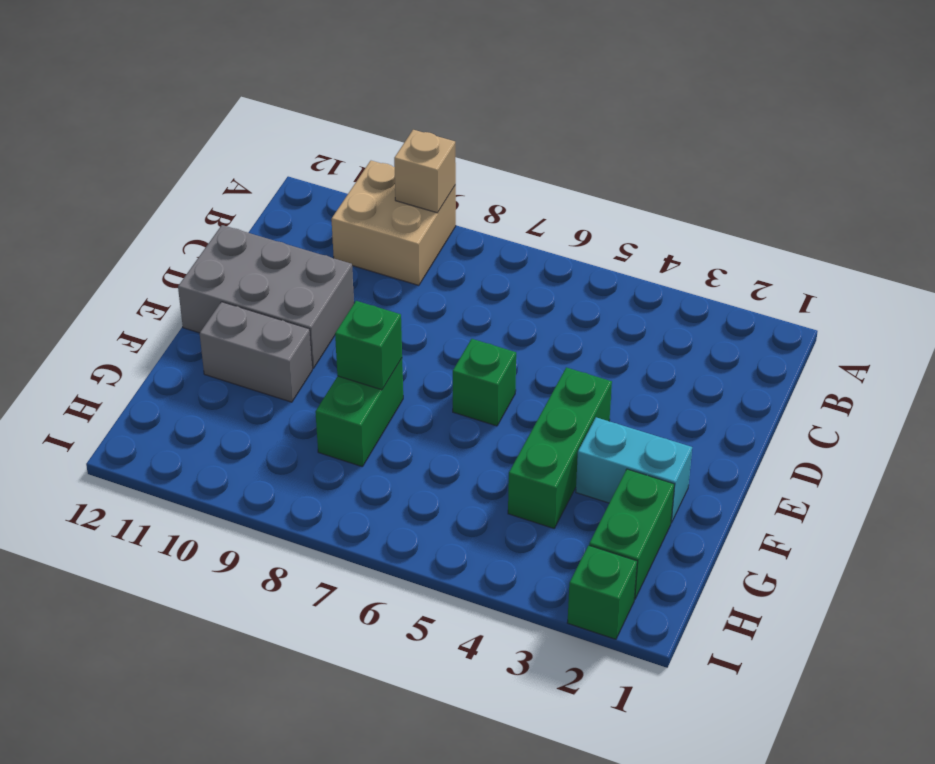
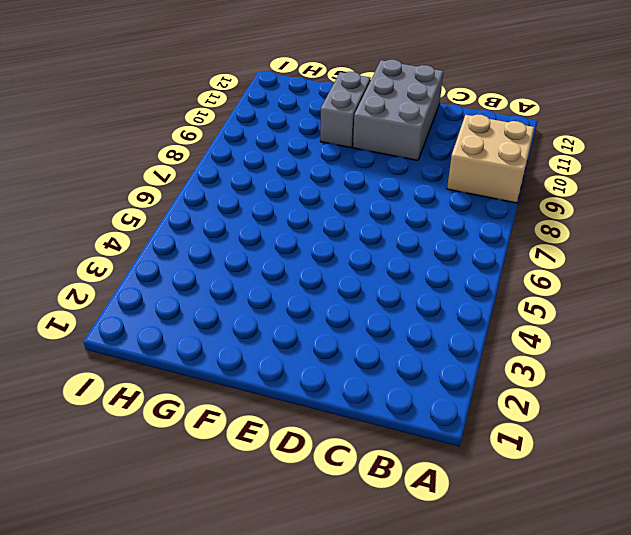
none -> green brick E4:G4 level 1
none -> green brick E6 level 1

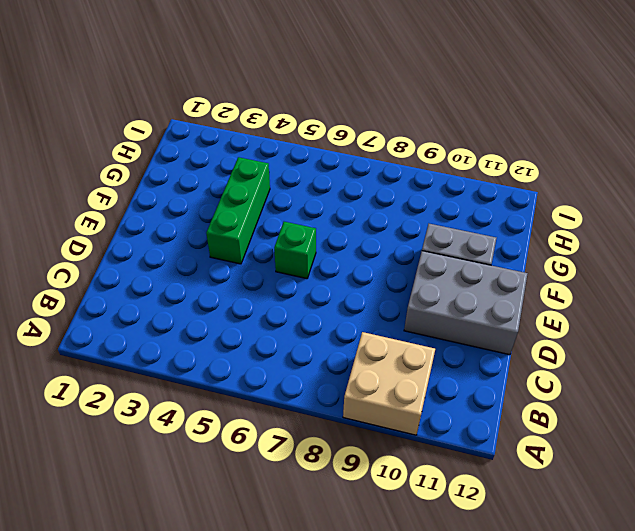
none -> cyan brick F2:F3 level 1
none -> green brick F8:G8 level 1

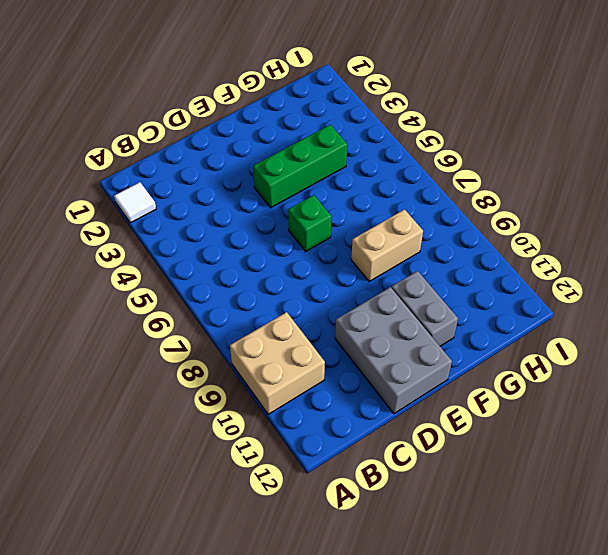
white tile A2 level 1 -> none
tan brick F8:G8 level 1 -> green brick F8:G8 level 1
none -> cyan brick F2:F3 level 1
none -> green brick G2:H2 level 1

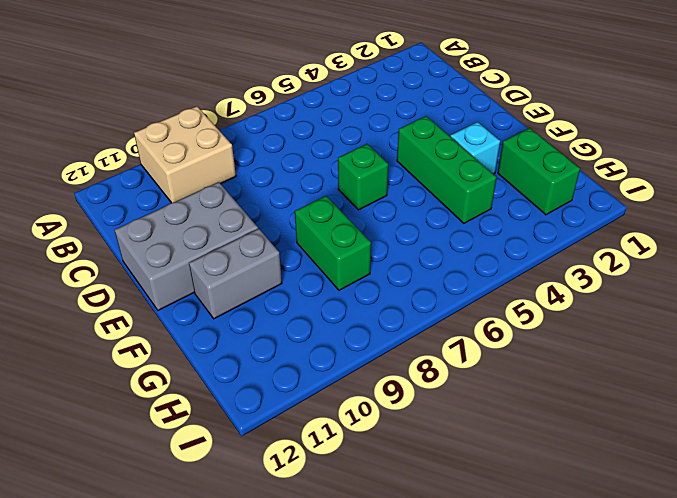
cyan brick F3 level 1 -> cyan brick F2:F3 level 1
none -> green brick I2 level 1
none -> tan brick A9 level 2

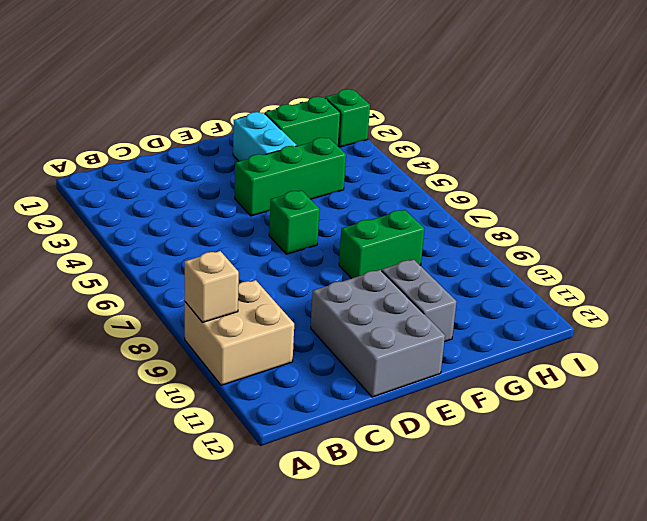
none -> green brick F8 level 2

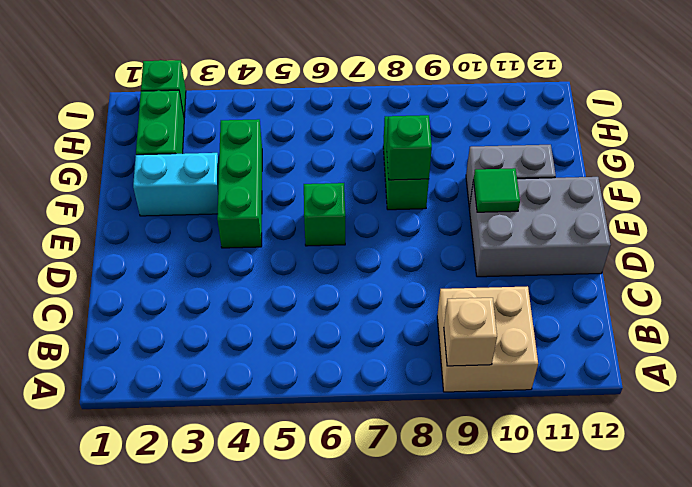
green tile E10 level 2 -> none

